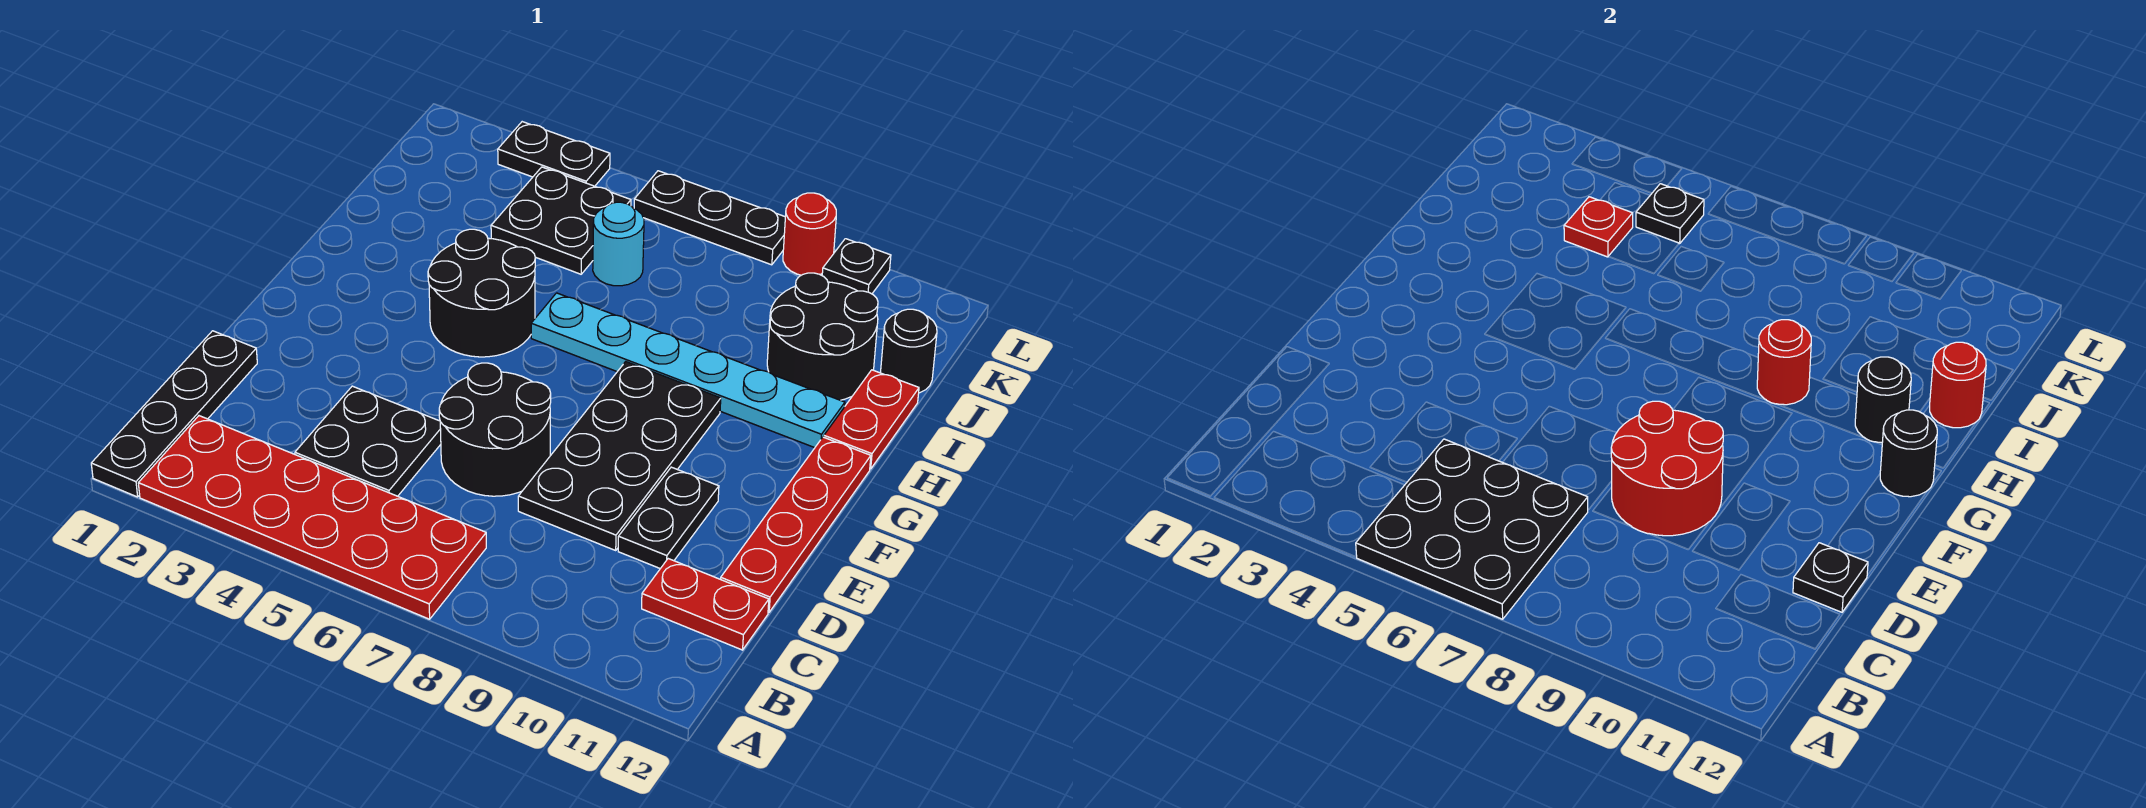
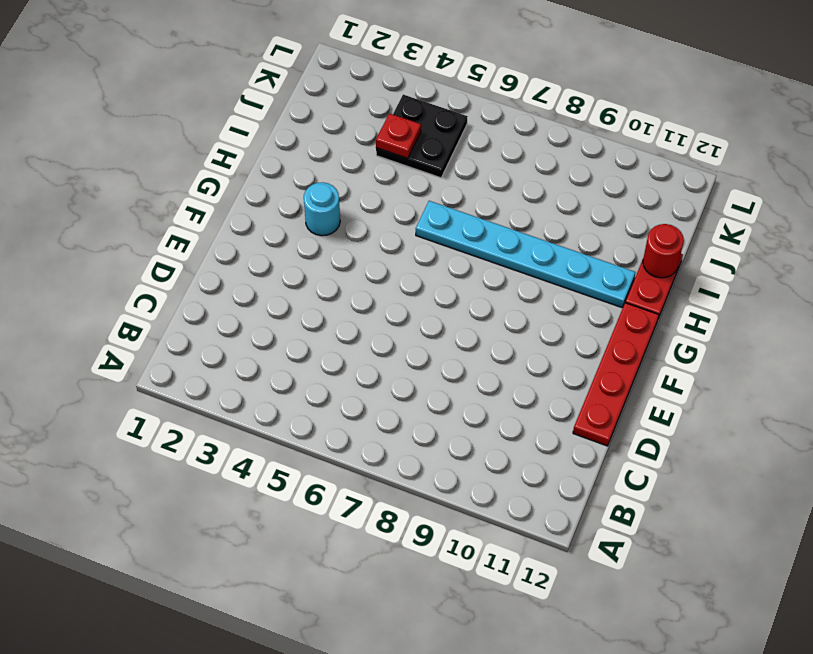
cyan round brick G3 level 1 -> cyan round brick J6 level 1
none -> black plate A1:D1 level 1
none -> red plate A2:B7 level 1
none -> black plate C4:D5 level 1

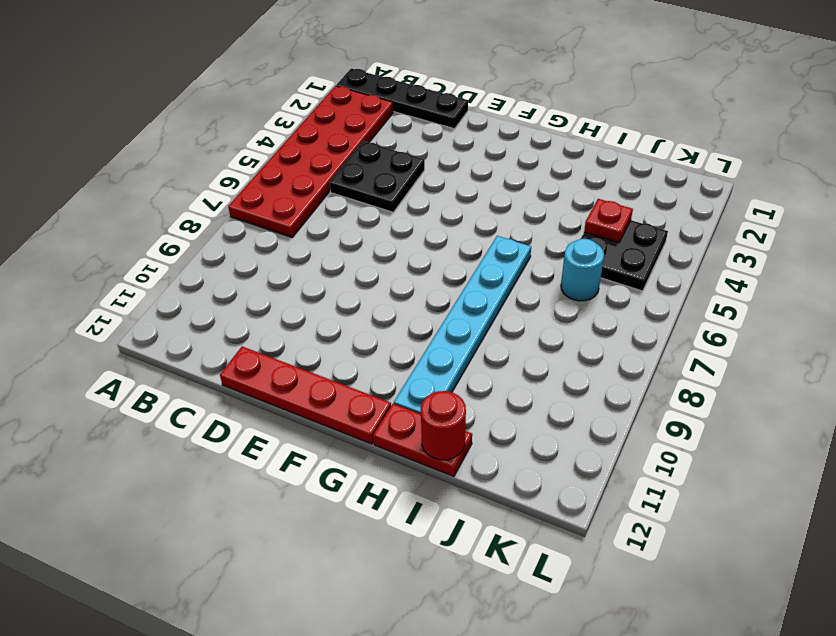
none -> red plate C11:C12 level 1
none -> black round brick D6:E7 level 1
none -> black plate D8:G9 level 1

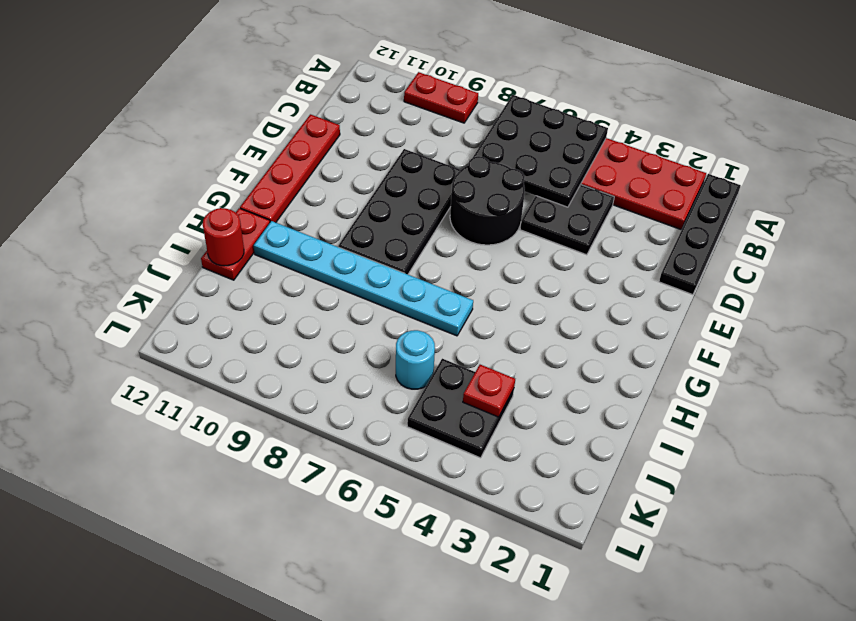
red plate A9:A10 level 1 -> red plate C11:C12 level 1
none -> black plate D10:E10 level 1
none -> black round brick G4:H5 level 1
none -> black round brick I10:J11 level 1

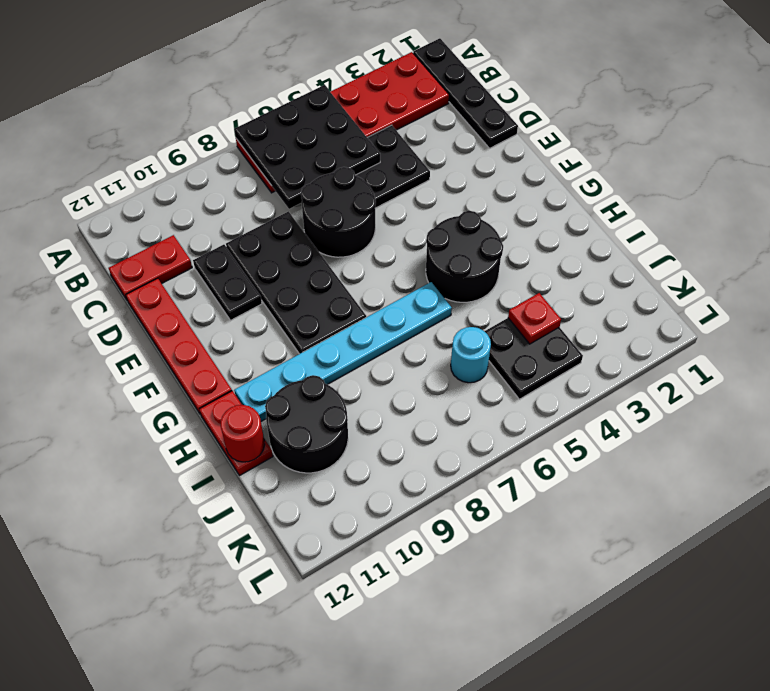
none -> black round brick J12 level 1
none -> black plate L3:L4 level 1
none -> black plate L6:L8 level 1

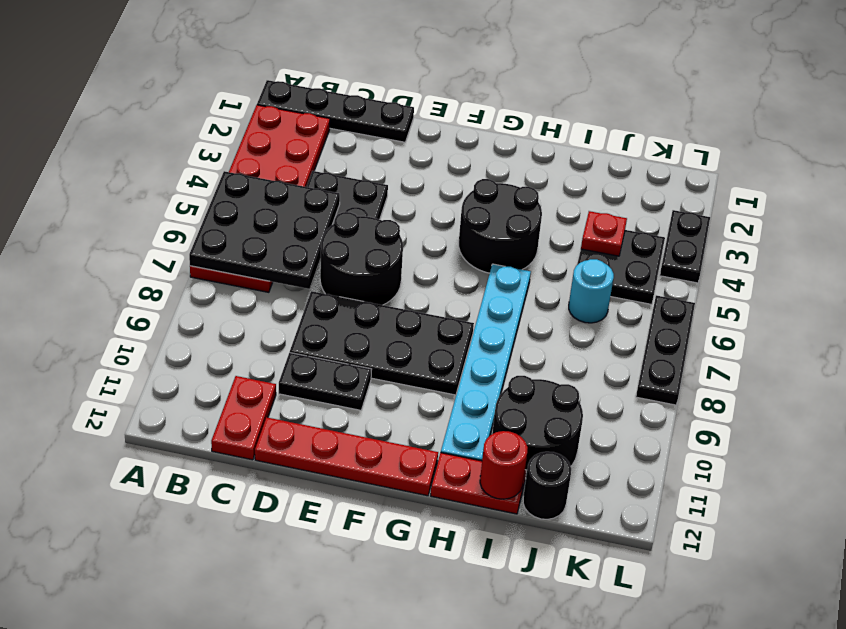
none -> red round brick L9 level 1
none -> black plate L10 level 1
none -> red round brick D8:E9 level 2

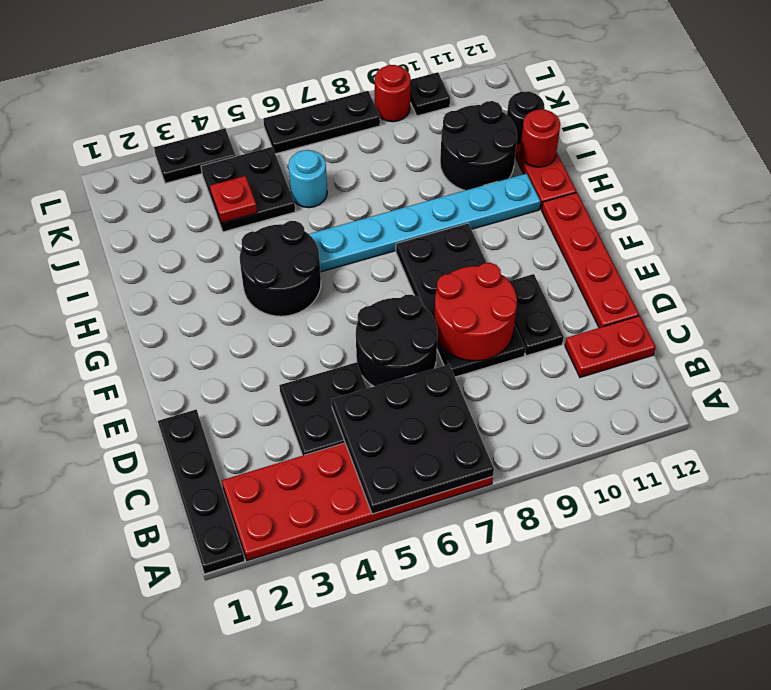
none -> black plate D12 level 2
none -> black round brick G12 level 2
none -> red round brick H9 level 2

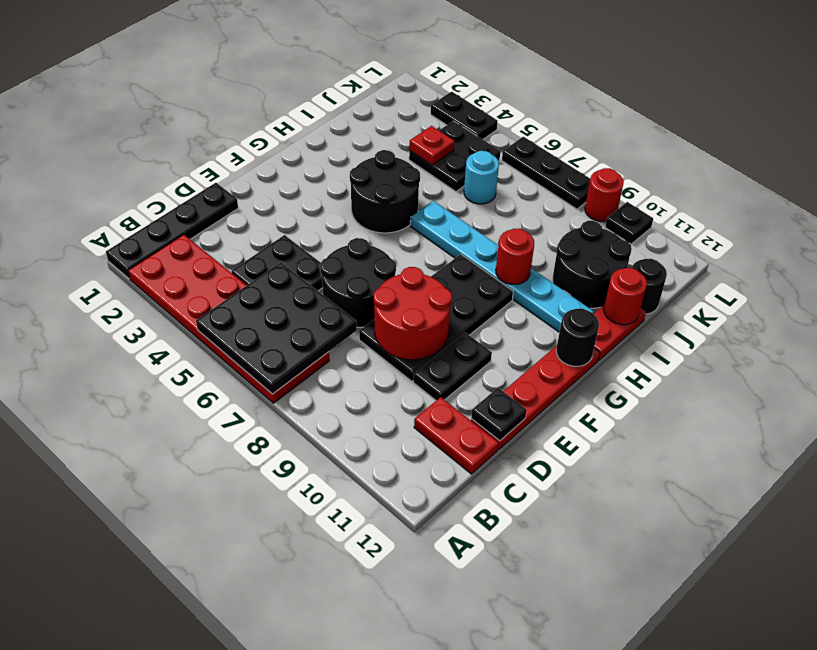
none -> black round brick H11 level 2
none -> black plate K5 level 2

